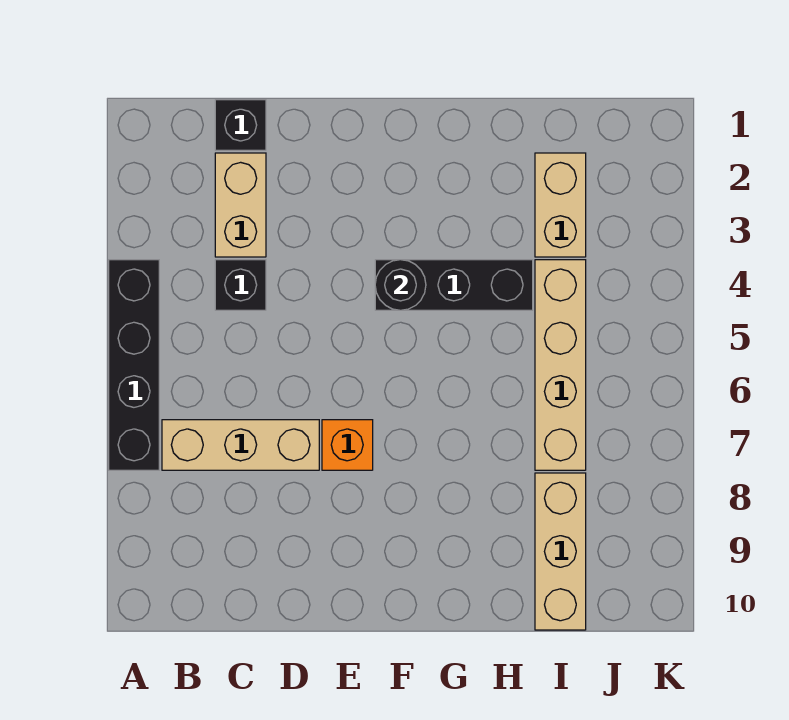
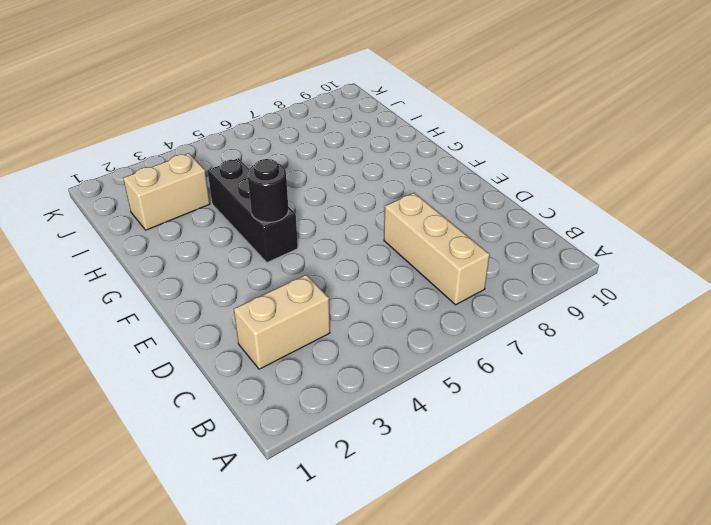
none -> black brick A4:A7 level 1
none -> black brick C1 level 1

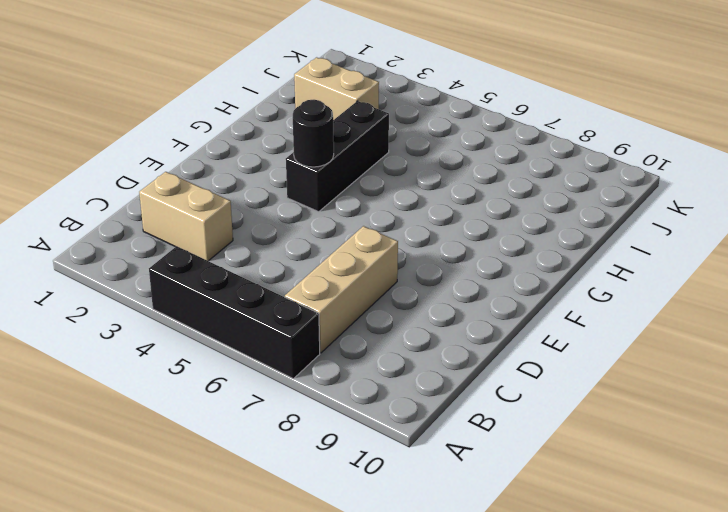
none -> black brick C1 level 1
none -> black brick C4 level 1

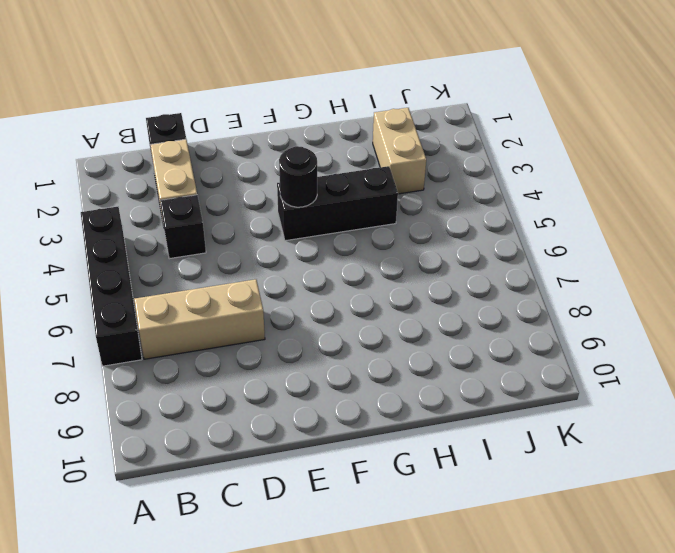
none -> orange brick E7 level 1
none -> tan brick I4:I7 level 1

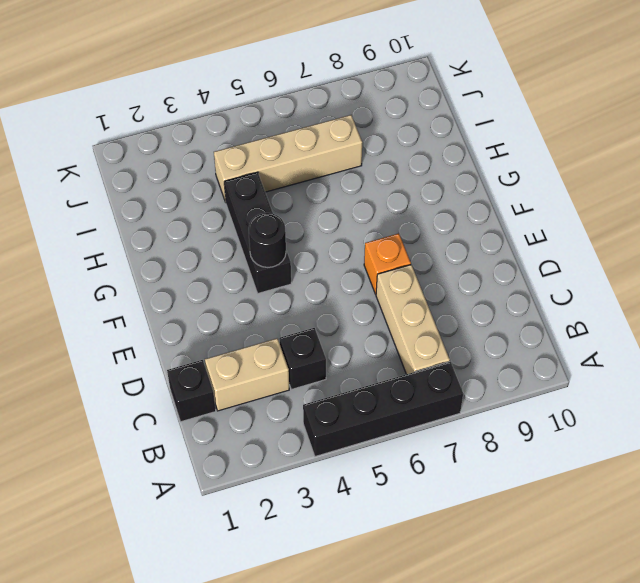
none -> tan brick I2:I3 level 1
none -> tan brick I8:I10 level 1

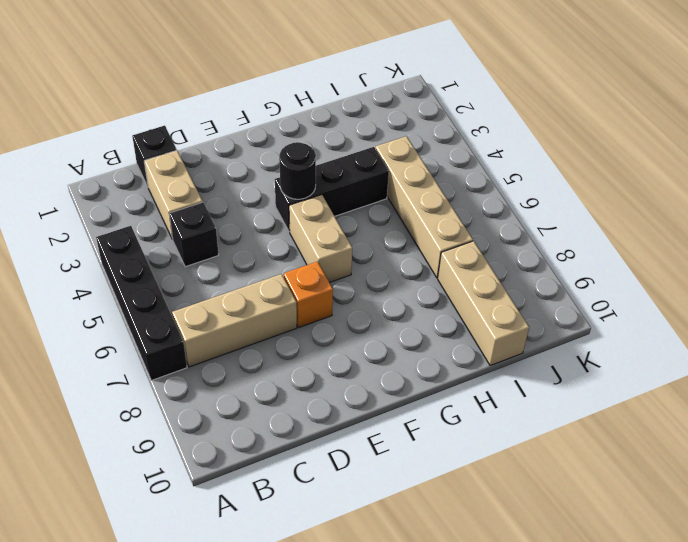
tan brick F5:F6 level 1 -> tan brick I2:I3 level 1

